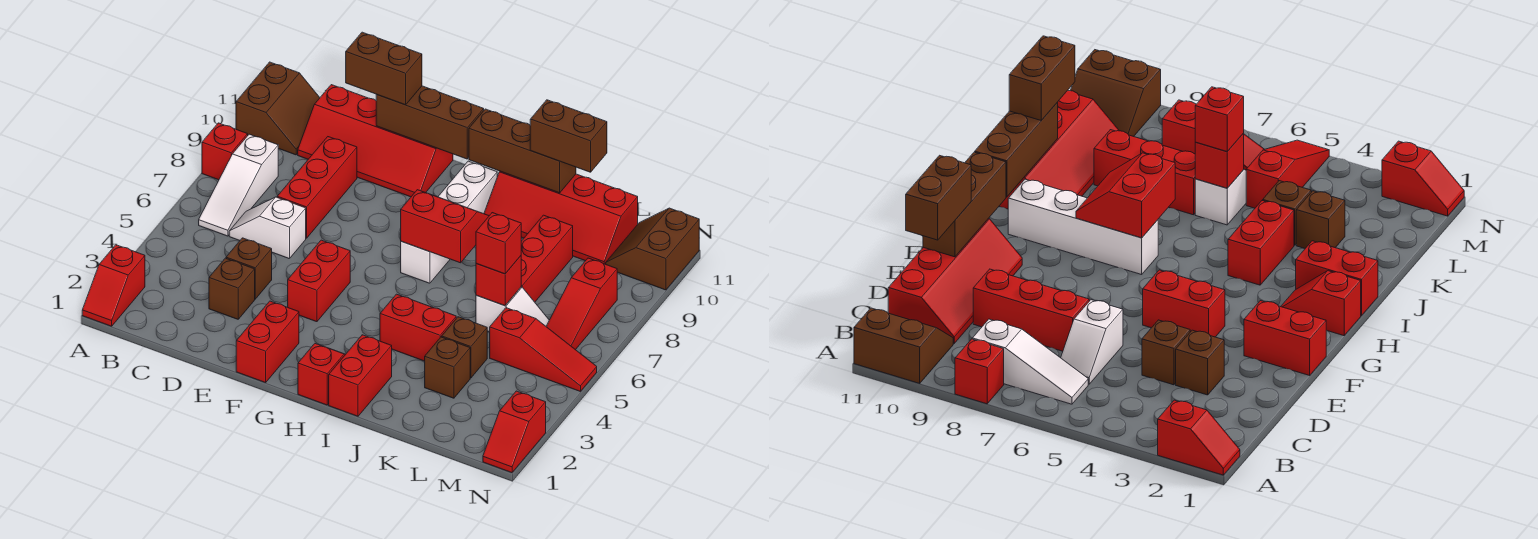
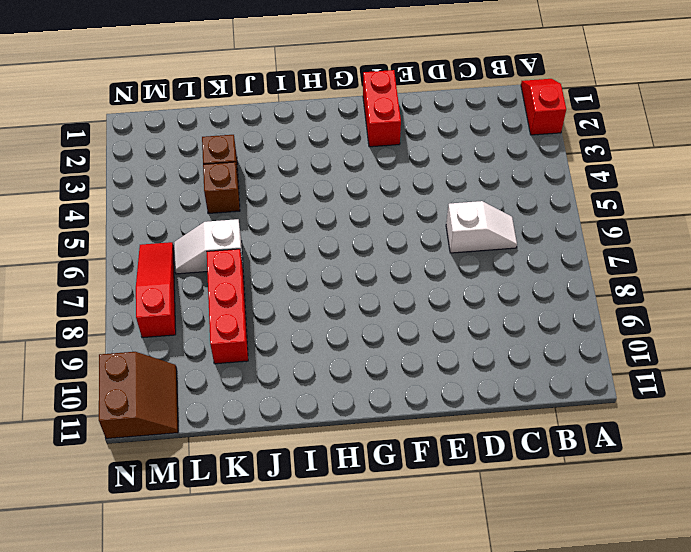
none -> red brick A8 level 1
none -> brown slope A10:B11 level 1 top A
none -> white slope B6:B8 level 1 top 8
none -> red slope C10:F11 level 1 top 11

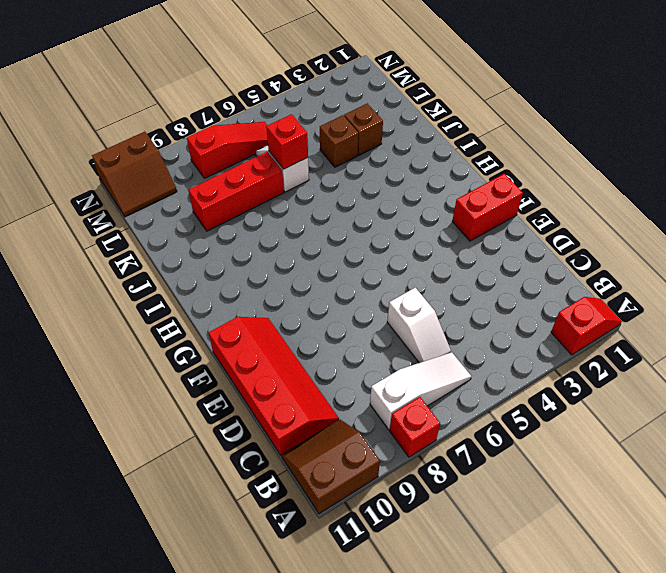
none -> brown brick D3 level 1
none -> brown brick D4 level 1
none -> red brick D7:D9 level 1
none -> red brick F4:F5 level 1

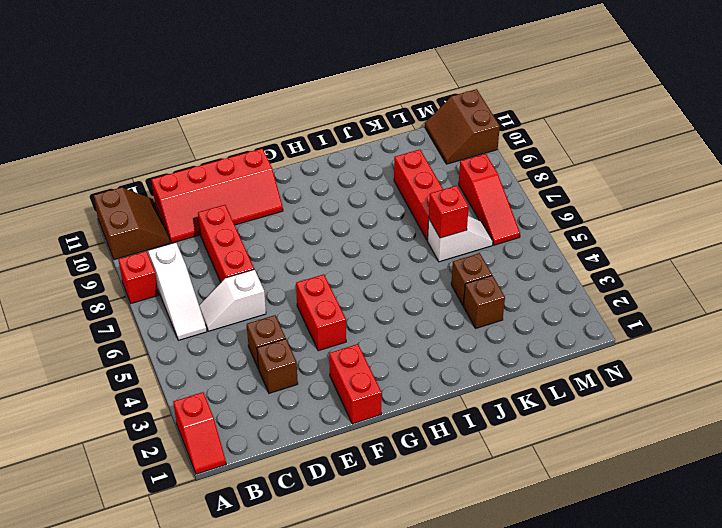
none -> red slope H1:H2 level 1 top 1
none -> white brick H7:H10 level 1
none -> red brick I1:I2 level 1
none -> red brick I4:J4 level 1

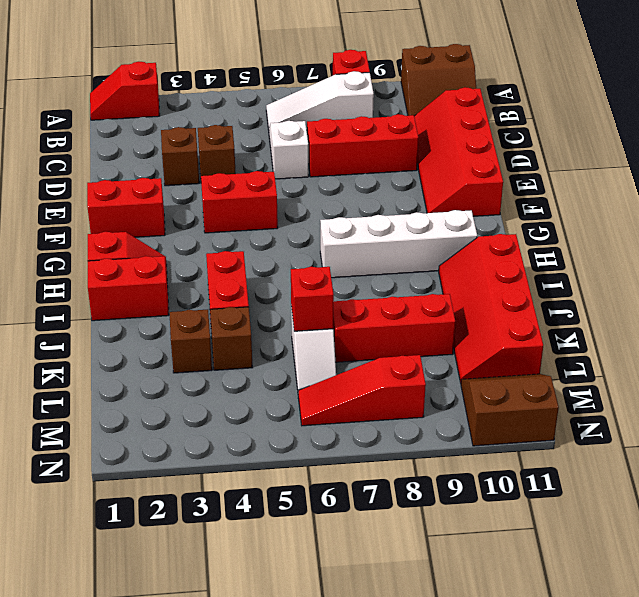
none -> red slope L5:N5 level 1 top L
none -> red slope N1:N2 level 1 top 2
none -> brown brick E11:G11 level 2
none -> red slope H7:I8 level 2 top 7

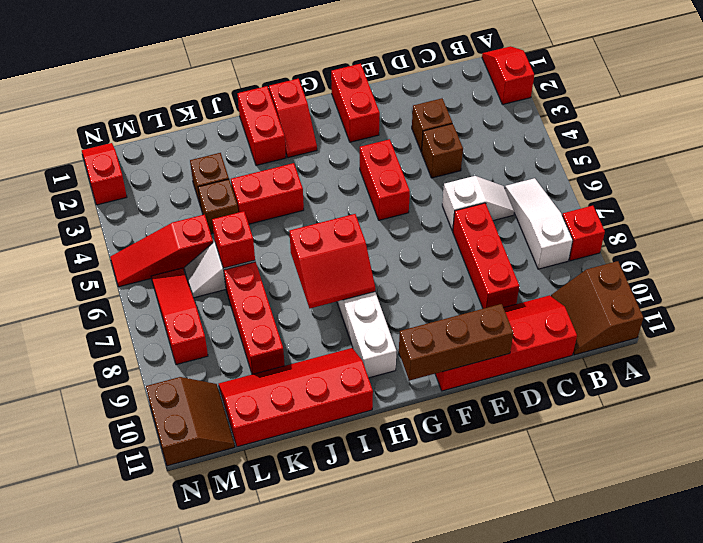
none -> brown brick H11:J11 level 2
none -> brown brick D11:E11 level 3
none -> brown brick J11:K11 level 3
none -> red brick K6 level 3

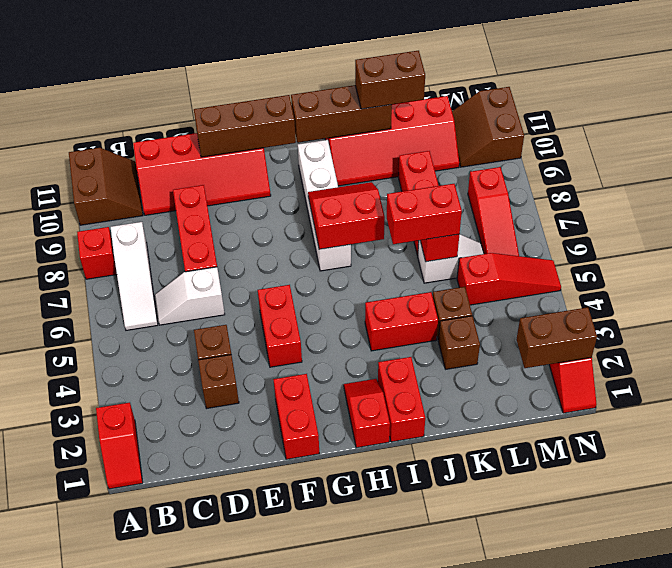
red brick J6:K6 level 3 -> red brick K6 level 3
brown brick M2:N2 level 2 -> brown brick D11:E11 level 3

